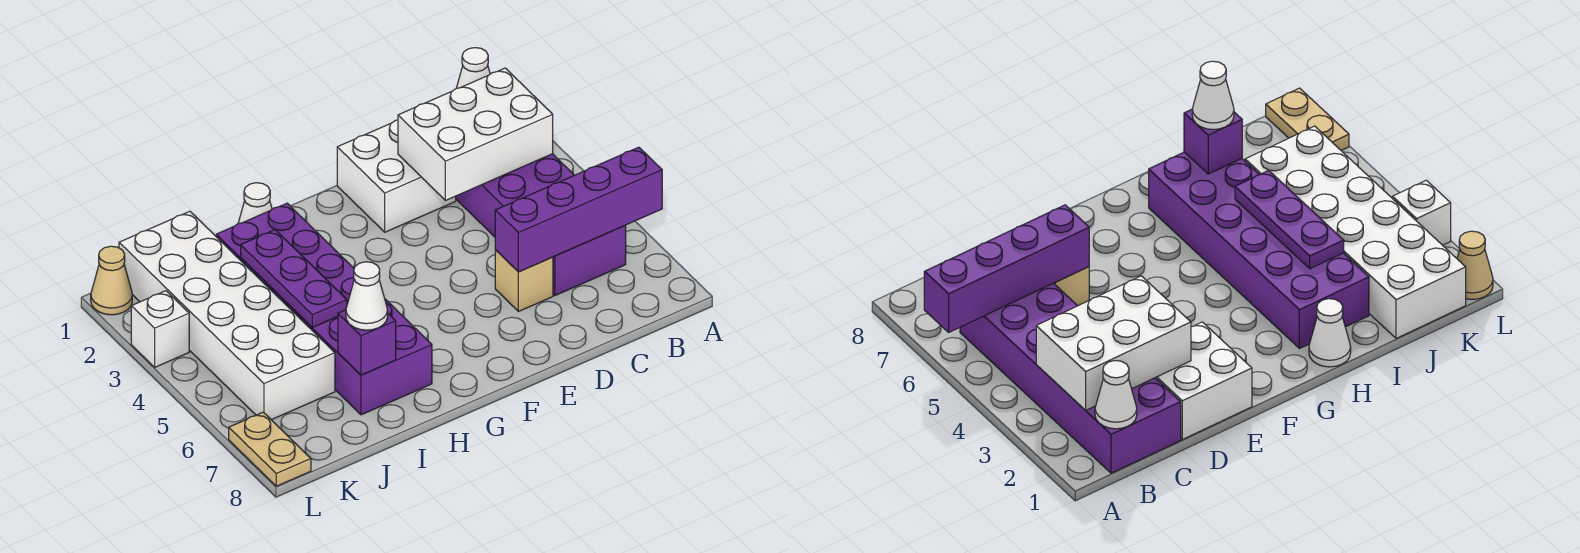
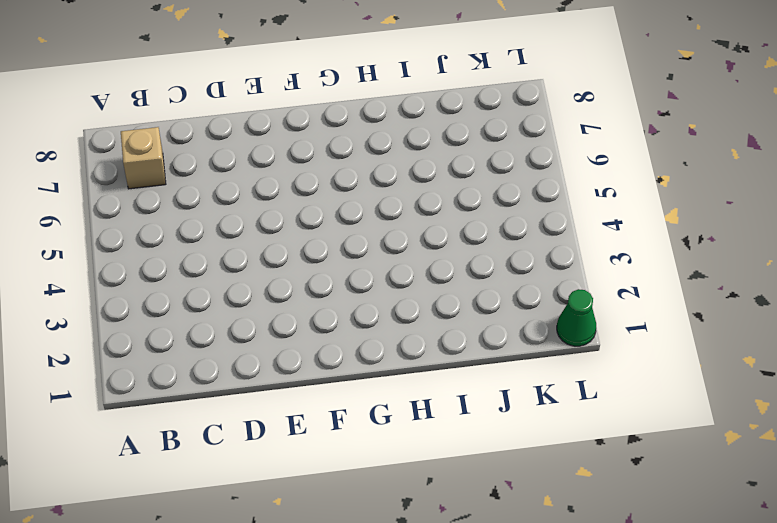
tan brick B7 level 1 -> tan brick D6 level 1
green cone L1 level 1 -> tan cone L1 level 1
none -> purple brick B1:C6 level 1
none -> white brick D1:E2 level 1
none -> white cone H1 level 1

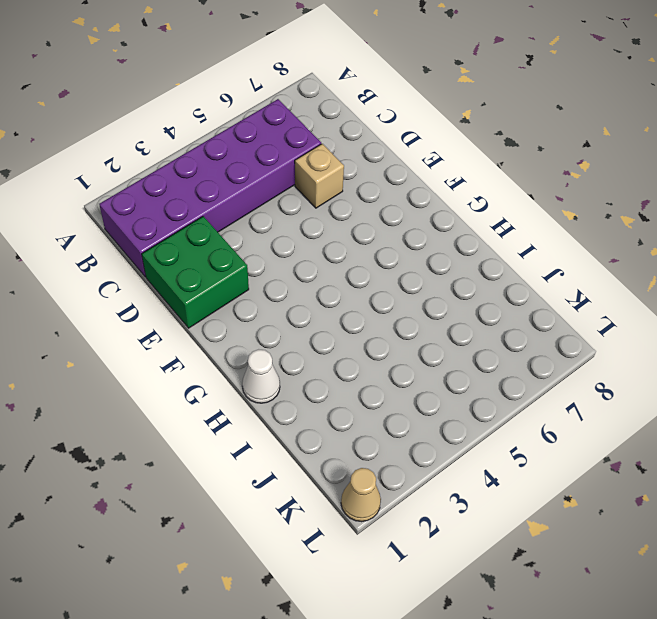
green brick D1:E2 level 1 -> white brick D1:E2 level 1
none -> purple brick H2:I7 level 1
none -> white brick J1:K6 level 1
none -> white brick L3 level 1

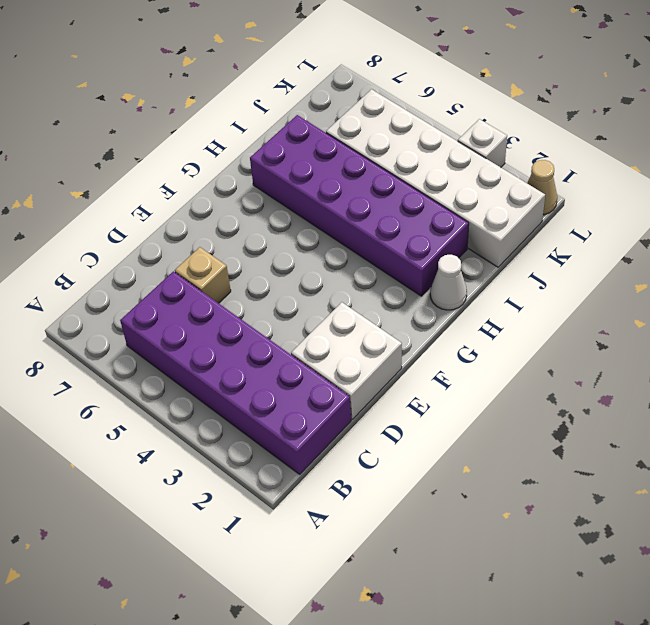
none -> tan plate L7:L8 level 1
none -> purple brick A6:D6 level 2
none -> white cone B1 level 2

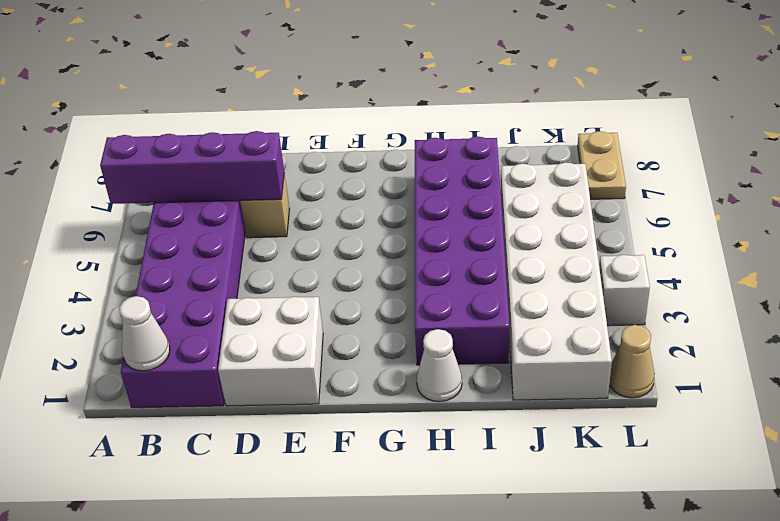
none -> white brick B2:D3 level 2
none -> purple plate I3:I5 level 2
none -> purple brick I7 level 2

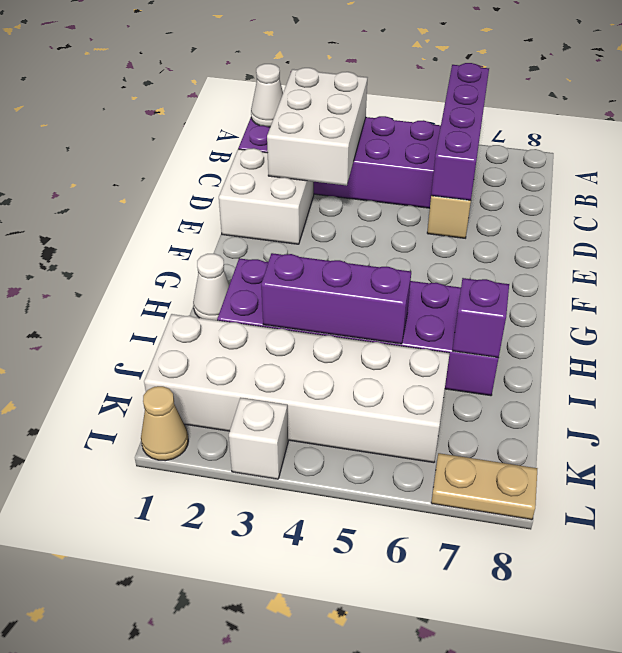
purple brick I3:I5 level 2 -> purple plate I3:I5 level 2
none -> white cone I7 level 3

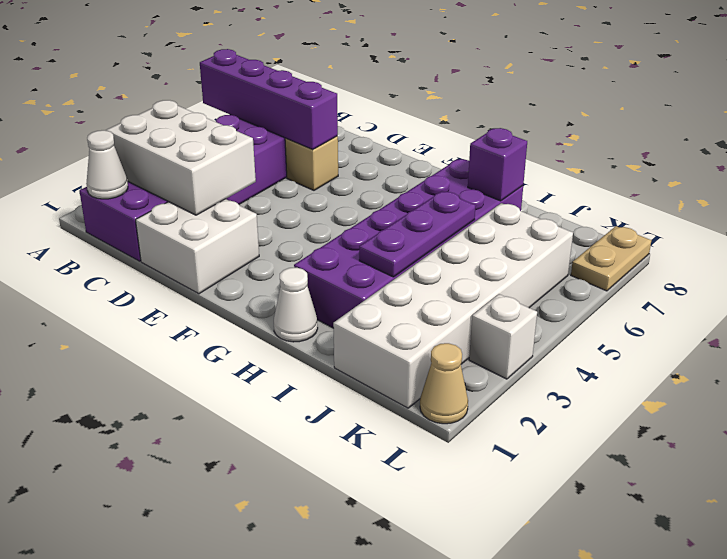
none -> white cone I7 level 3

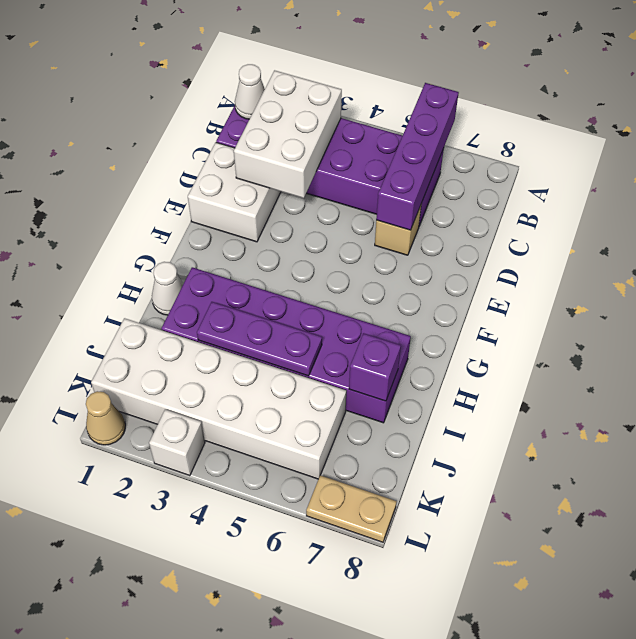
none -> white cone I7 level 3

